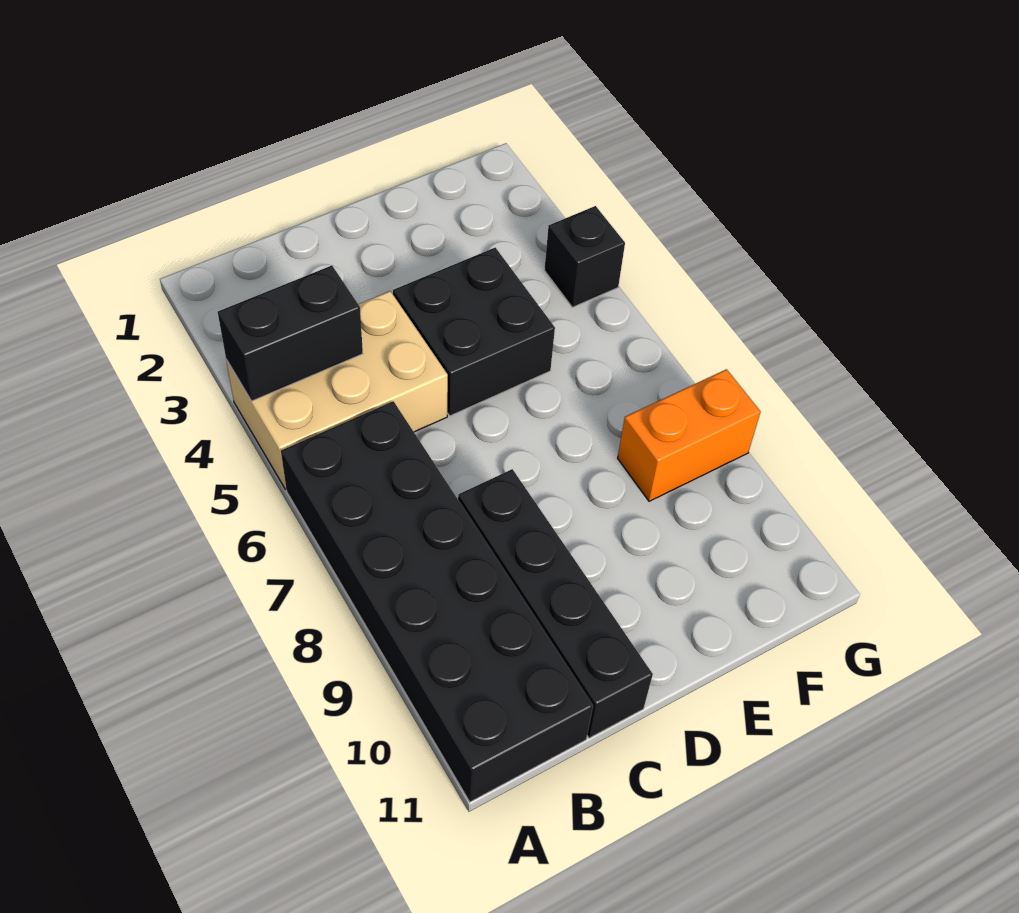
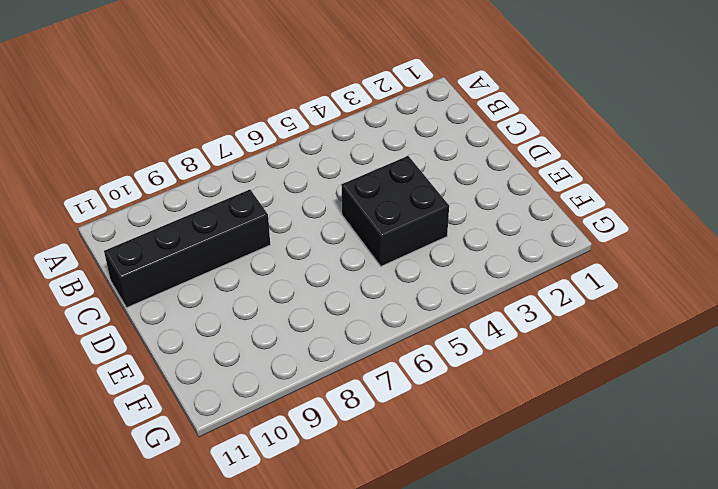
none -> tan brick A4:C5 level 1
none -> black brick A6:B11 level 1

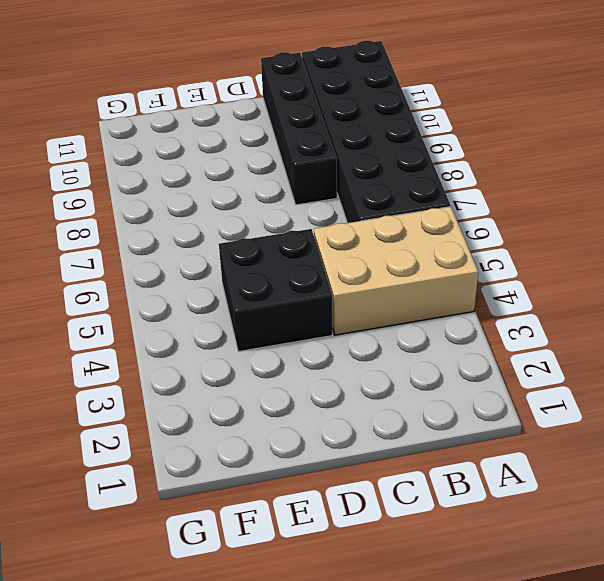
none -> orange brick F8:G8 level 1
none -> black brick G4 level 1

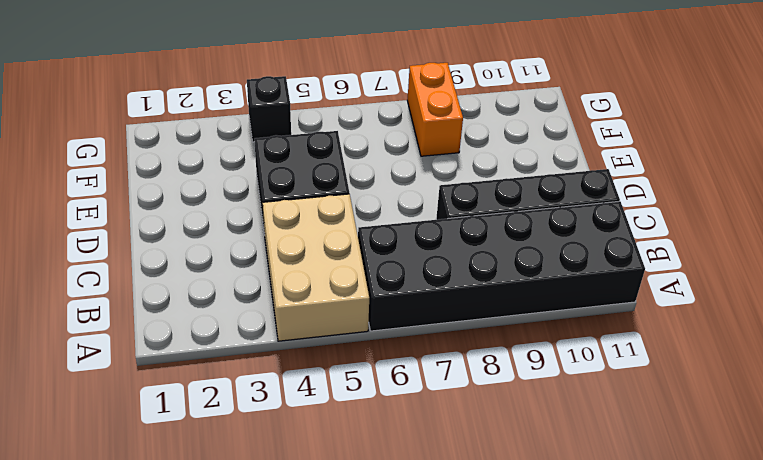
none -> black brick A4:B4 level 2

